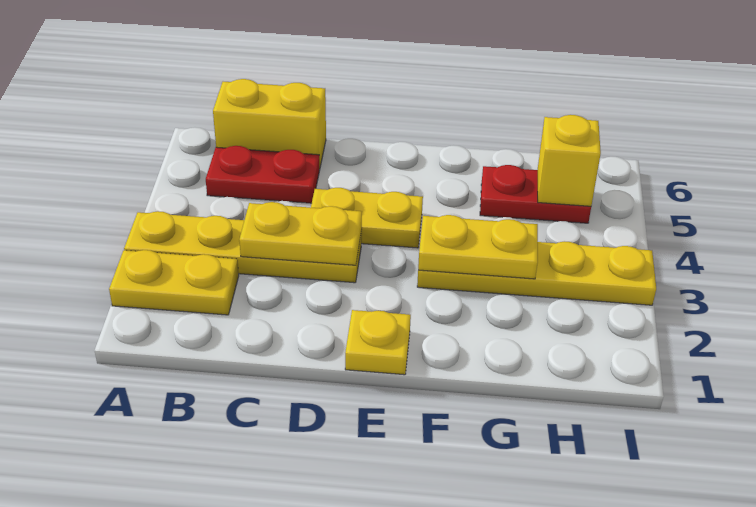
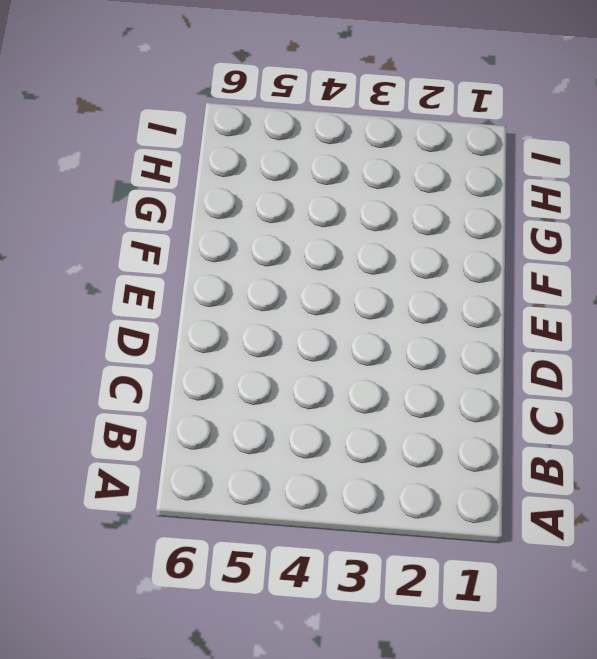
none -> yellow plate A2:B2 level 1
none -> yellow plate A3:D3 level 1

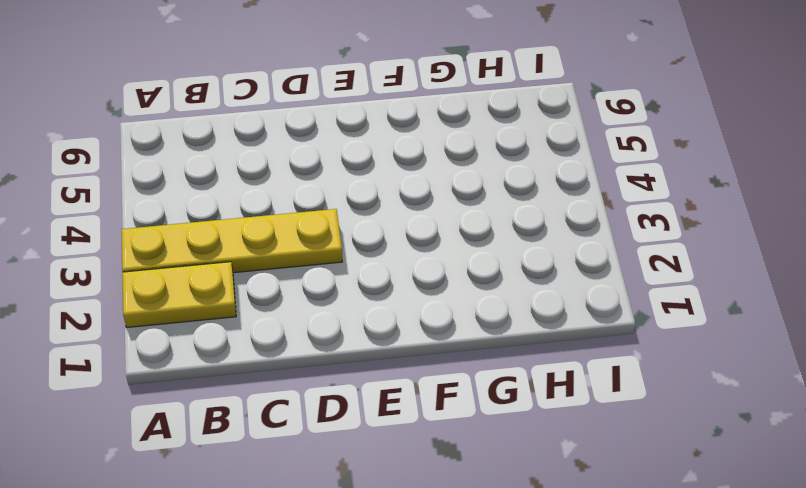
none -> red plate B5:C5 level 1
none -> yellow brick B6:C6 level 1

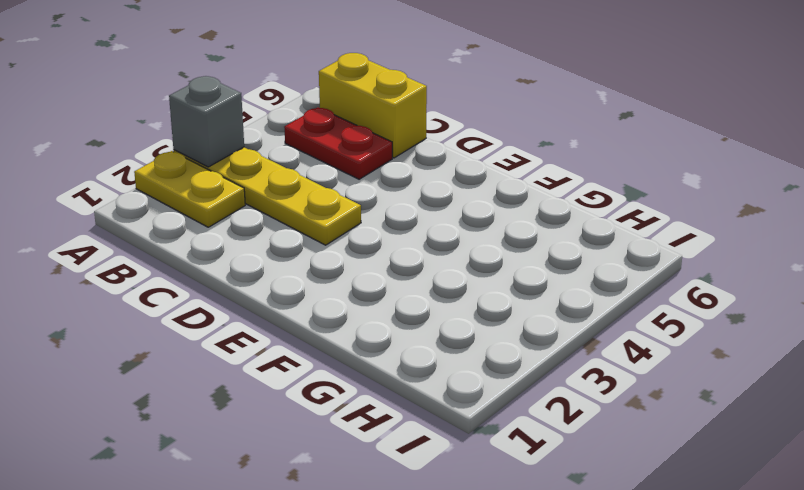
grey brick A3 level 2 -> none
none -> yellow plate D4:E4 level 1
none -> yellow plate E1 level 1

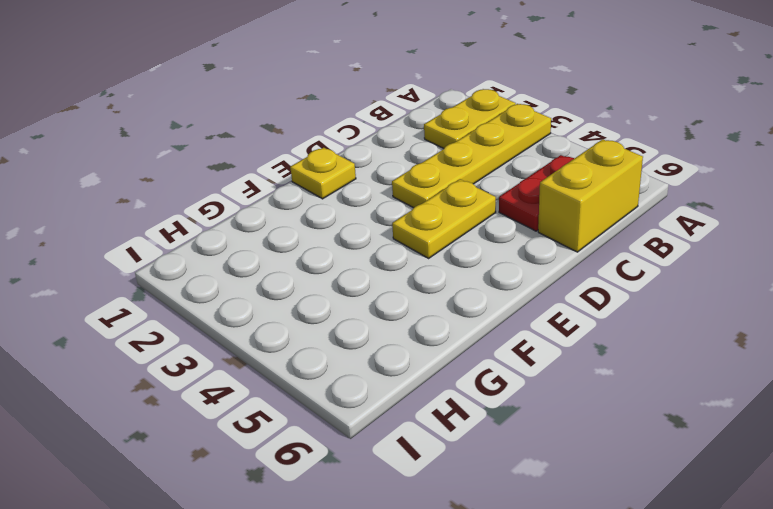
none -> yellow plate F3:I3 level 1
none -> red plate G5:H5 level 1

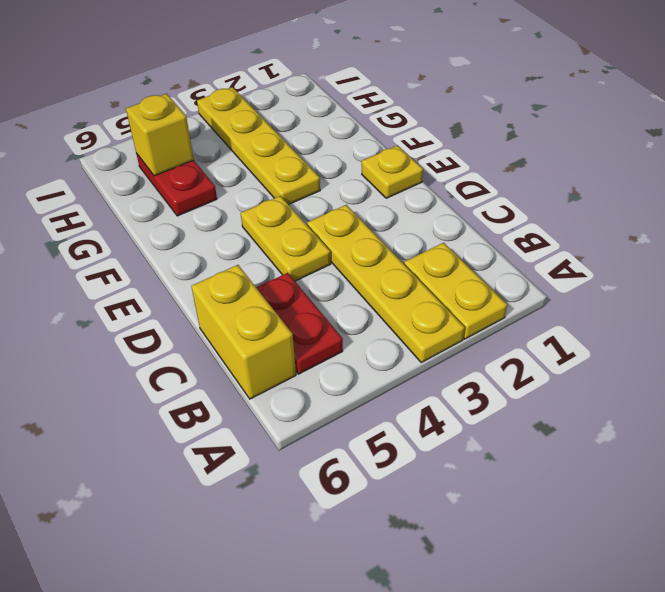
none -> yellow plate C3:D3 level 2
none -> yellow plate F3:G3 level 2

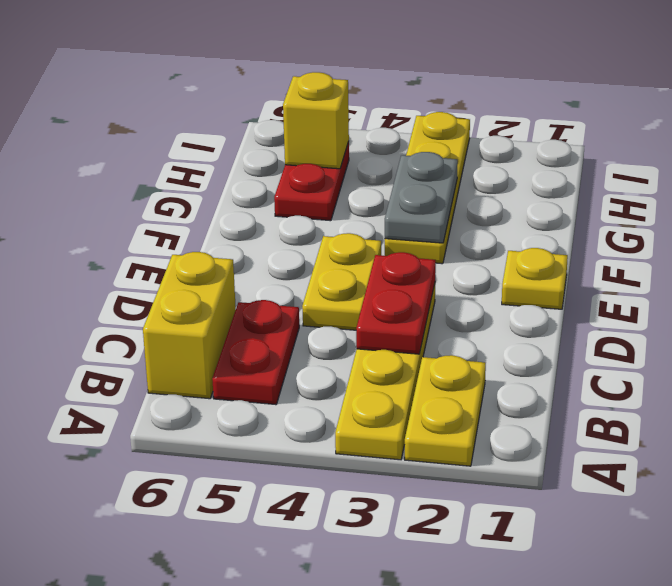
red plate C3:D3 level 2 -> yellow plate C3:D3 level 2
grey plate F3:G3 level 2 -> yellow plate F3:G3 level 2

